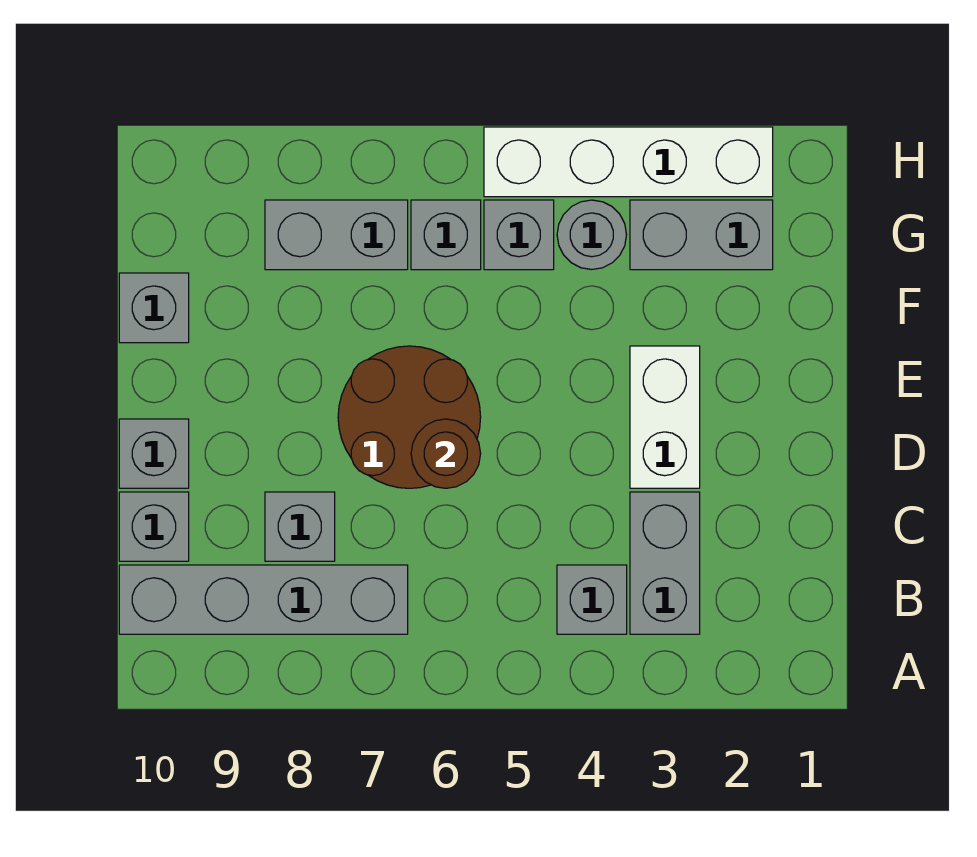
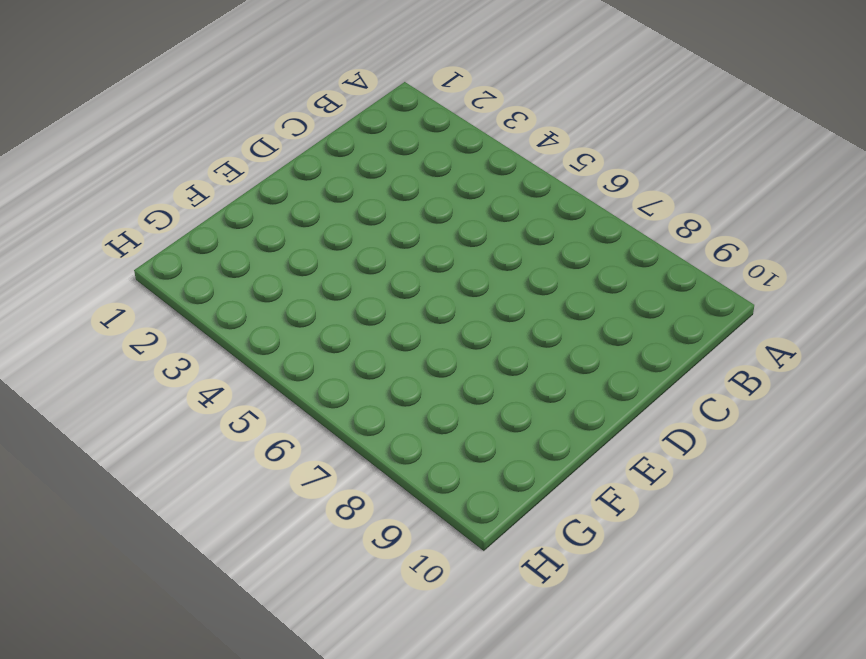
none -> grey brick B3:C3 level 1
none -> grey brick B4 level 1
none -> grey brick B7:B10 level 1

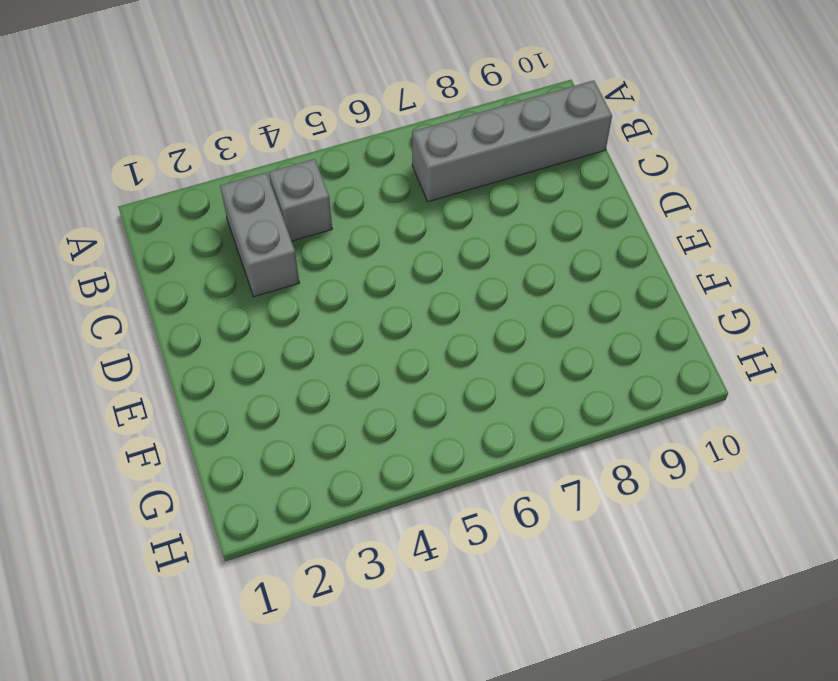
none -> grey brick C8 level 1
none -> grey brick C10 level 1
none -> white brick D3:E3 level 1

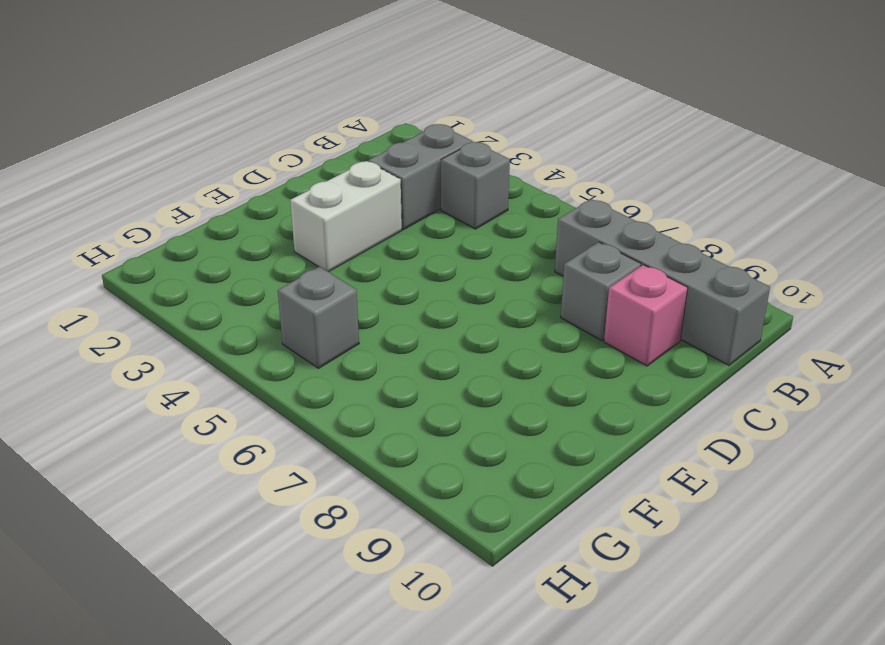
pink brick C9 level 1 -> none
none -> grey brick C10 level 1
none -> brown round brick D6:E7 level 1
none -> grey brick D10 level 1

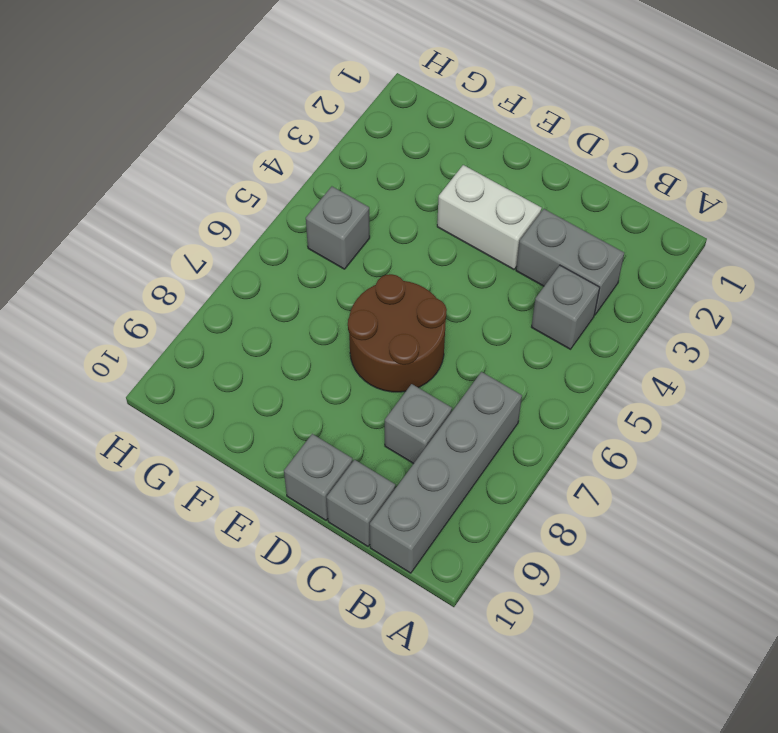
none -> grey brick F10 level 1
none -> grey brick G2:G3 level 1
none -> grey round brick G4 level 1

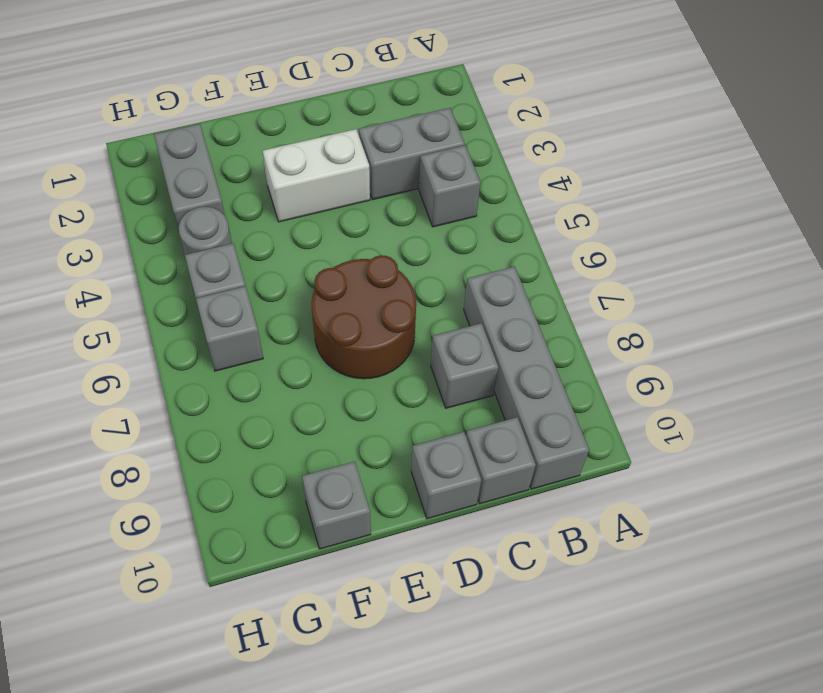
none -> grey brick G7:G8 level 1
none -> white brick H2:H5 level 1
none -> brown round brick D6 level 2

